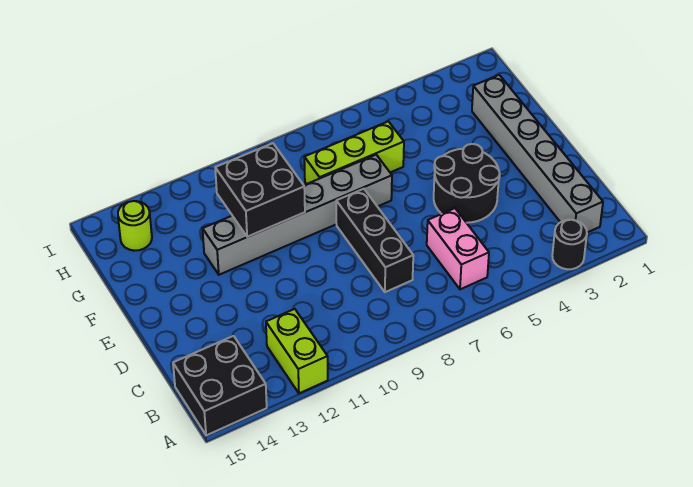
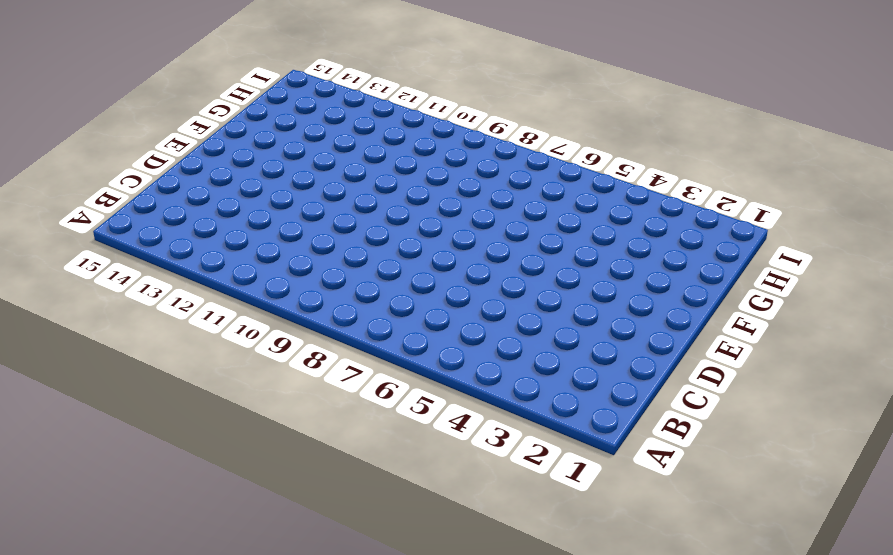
none -> black round brick A3 level 1
none -> lime brick A12:B12 level 1

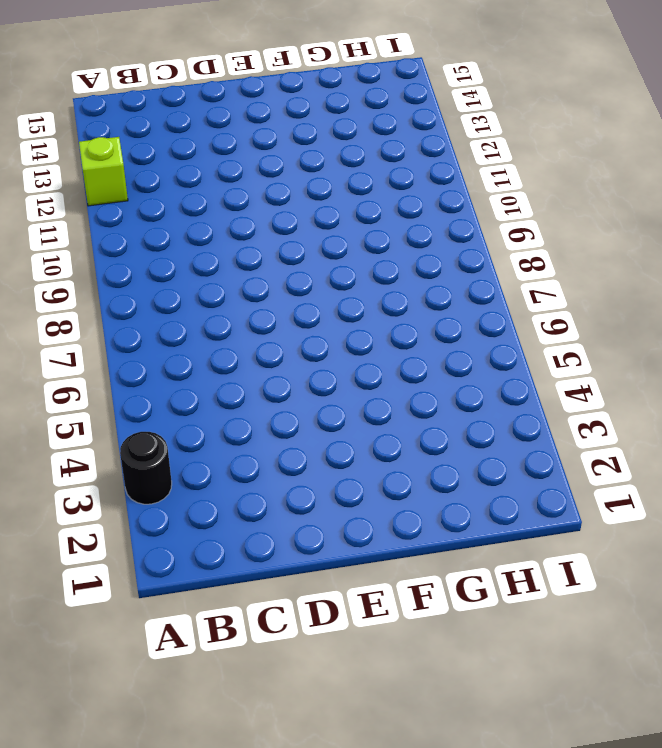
lime brick A12 level 1 -> lime brick A12:B12 level 1
none -> black brick A14:B15 level 1
none -> grey brick B2:G2 level 1

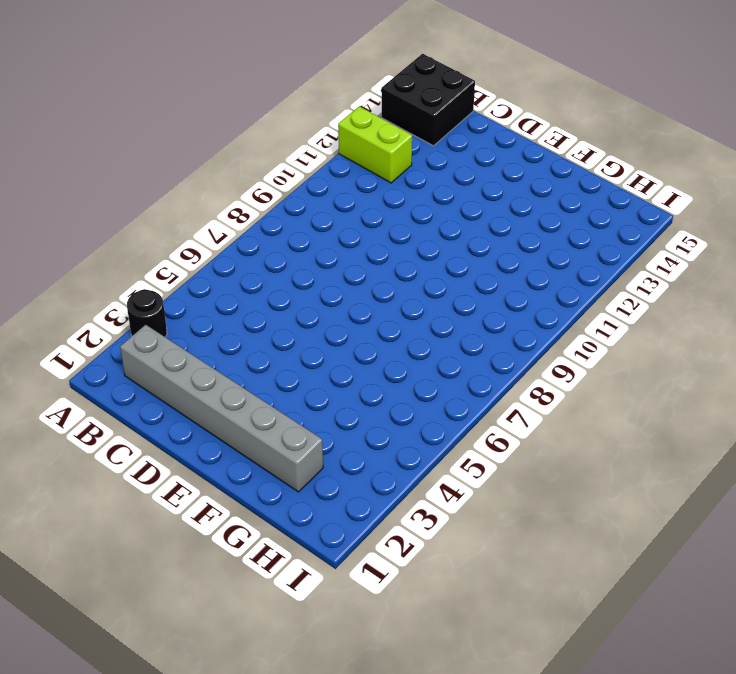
none -> pink brick B6:C6 level 1
none -> black brick C8:E8 level 1

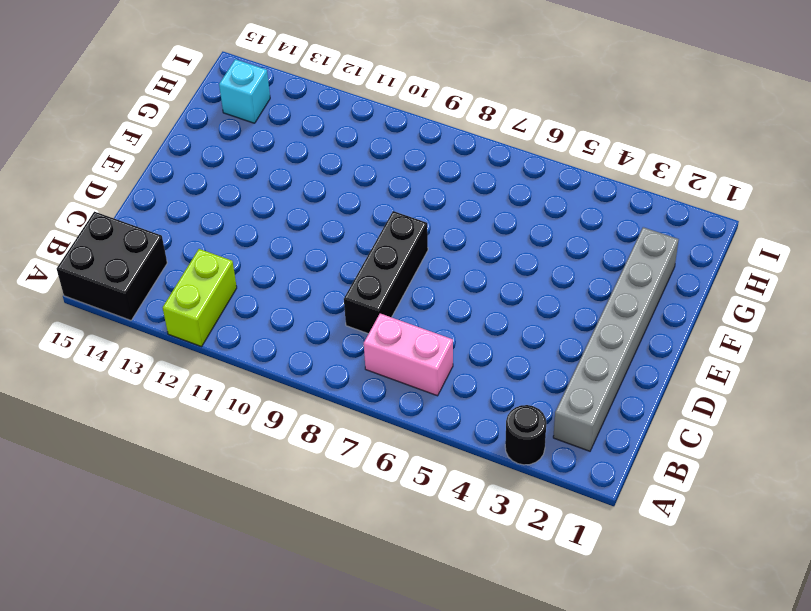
pink brick B6:B7 level 1 -> pink brick B6:C6 level 1
cyan brick H14 level 1 -> lime round brick H14 level 1
none -> black round brick D4:E5 level 1
none -> grey brick F7:F12 level 1

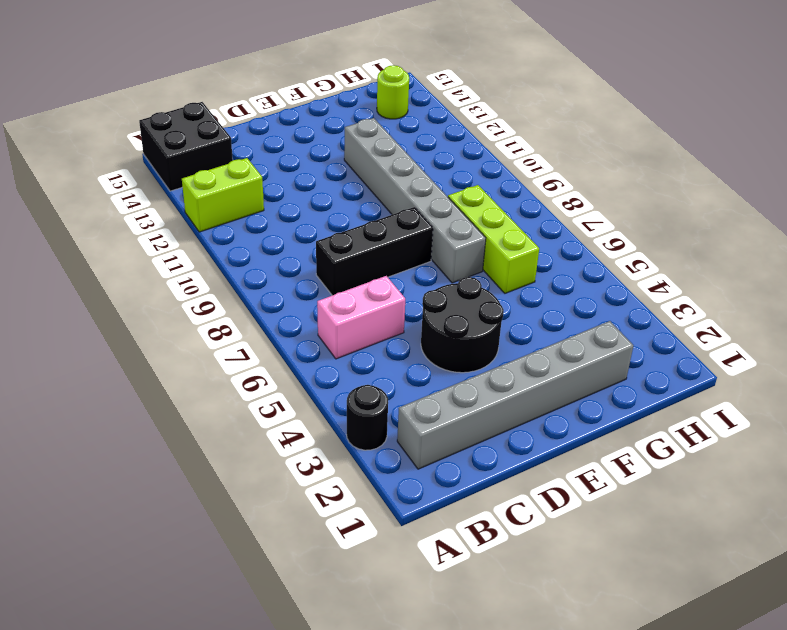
none -> black brick F10:G11 level 2

